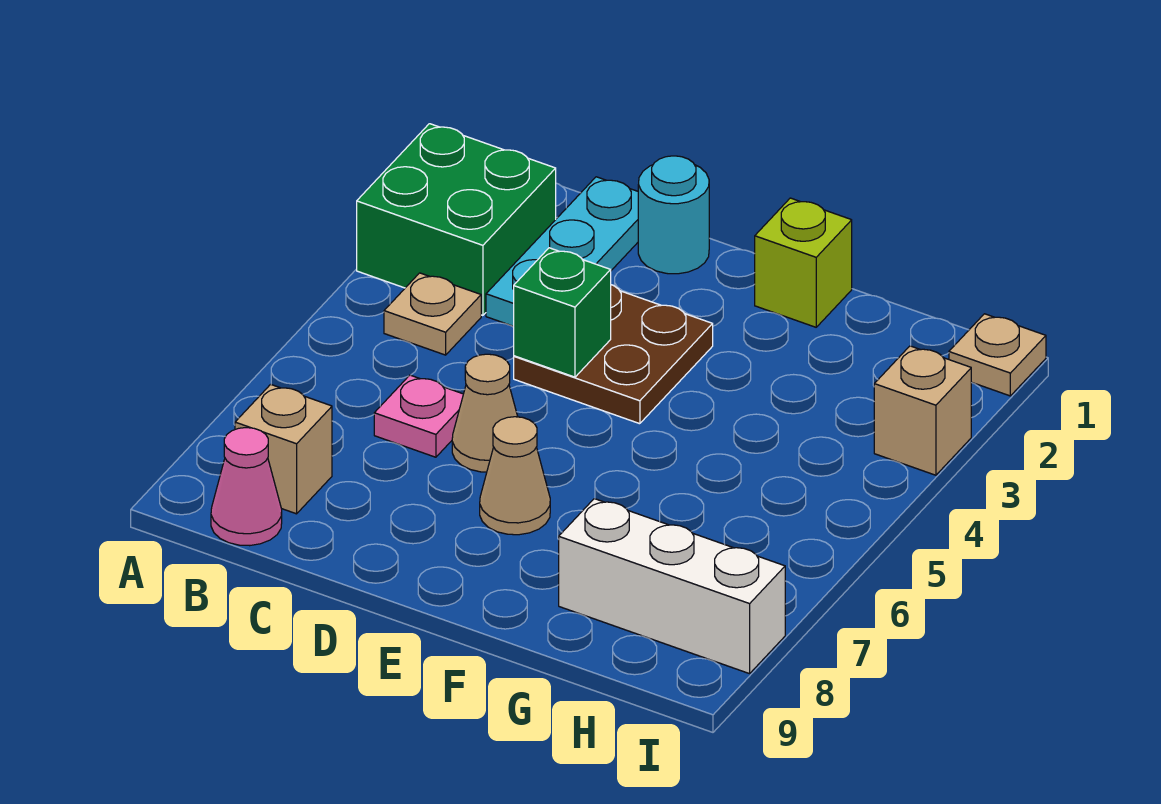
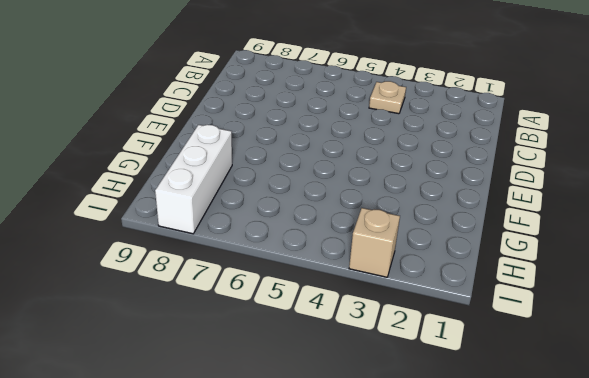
none -> green brick A2:B3 level 1
none -> tan brick B8 level 1
none -> pink cone B9 level 1

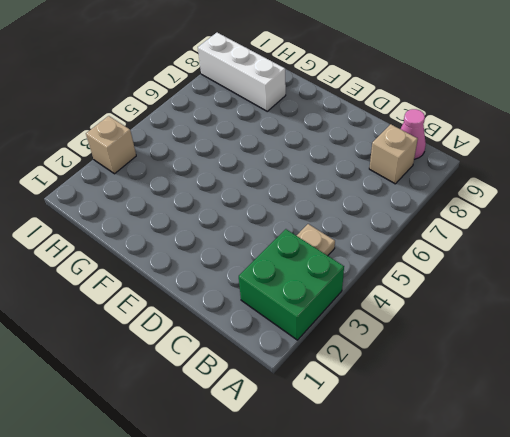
none -> cyan plate C1:C3 level 1
none -> pink plate C6 level 1
none -> cyan round brick D1 level 1

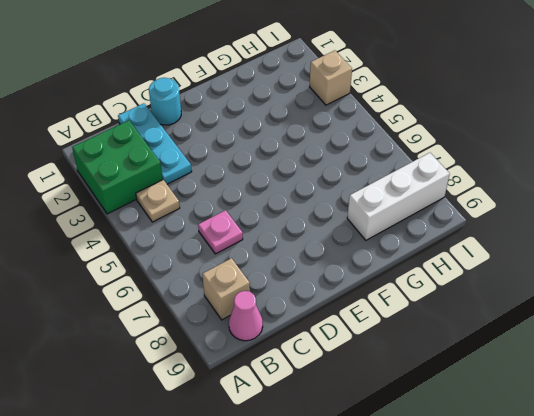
none -> brown plate D3:E4 level 1
none -> tan cone D6 level 1
none -> tan cone E7 level 1

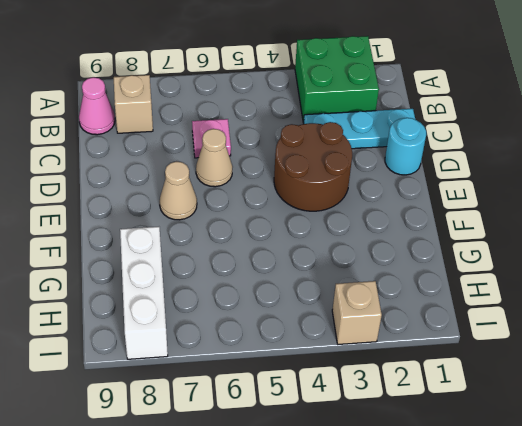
brown round brick D3:E4 level 1 -> brown plate D3:E4 level 1
none -> tan plate B4 level 1
none -> lime brick F1 level 1
none -> tan plate I1 level 1

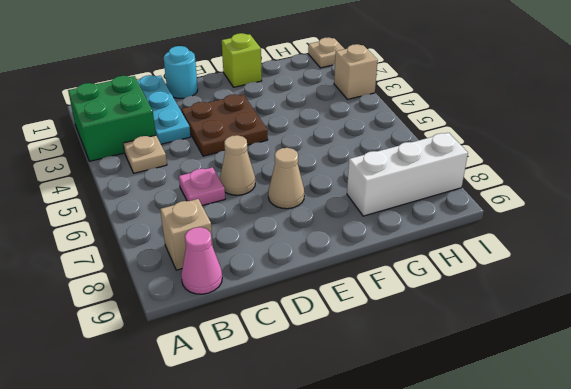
none -> green brick D4 level 2

